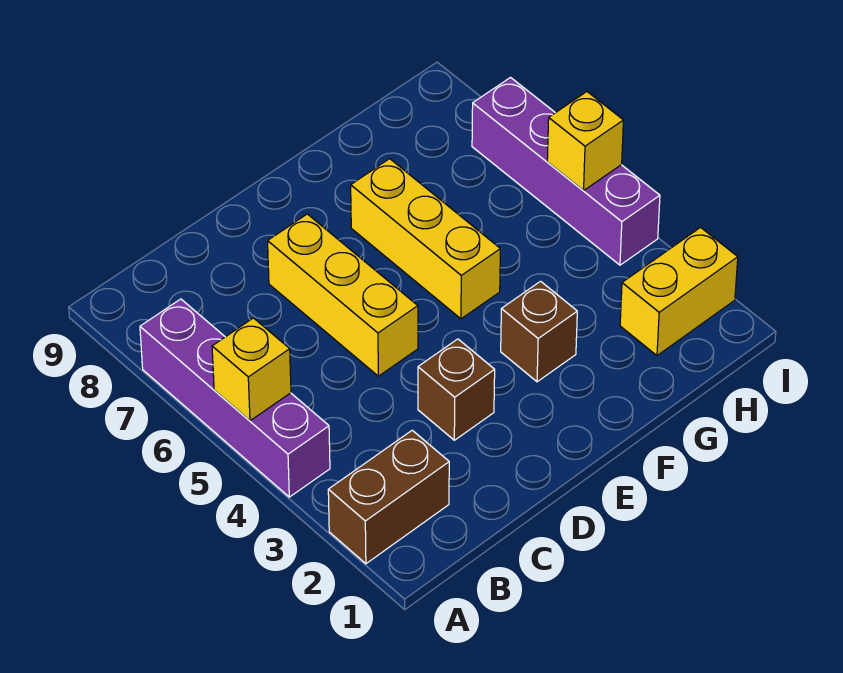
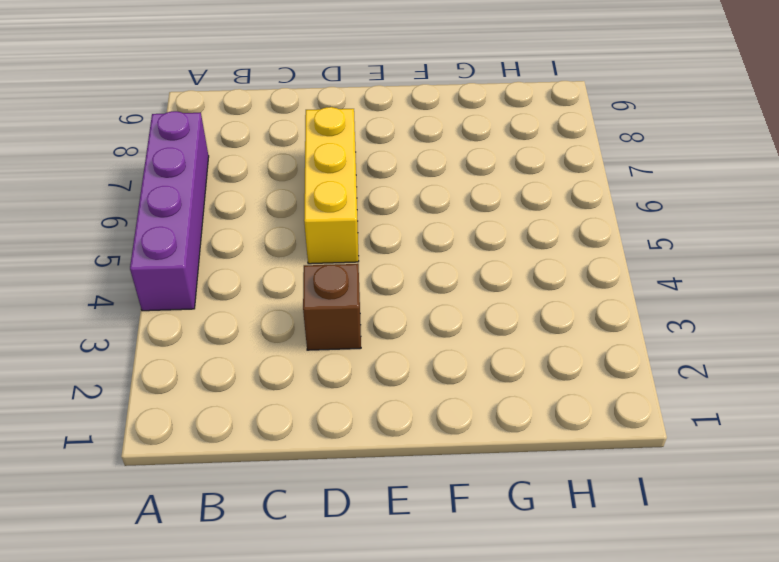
none -> brown brick A2:B2 level 1
none -> brown brick F3 level 1

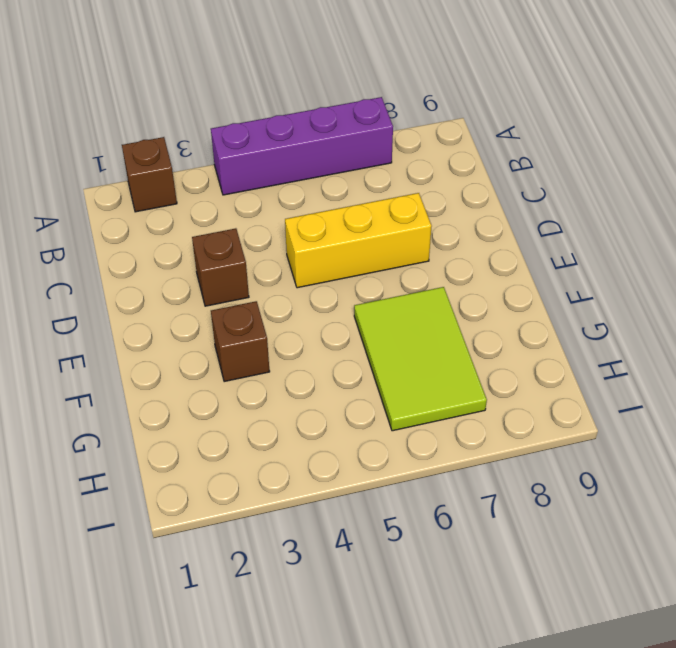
brown brick A2 level 1 -> brown brick A2:B2 level 1
lime tile F6:H7 level 1 -> yellow brick F5:F7 level 1
none -> yellow brick H2:I2 level 1
none -> purple brick I4:I7 level 1

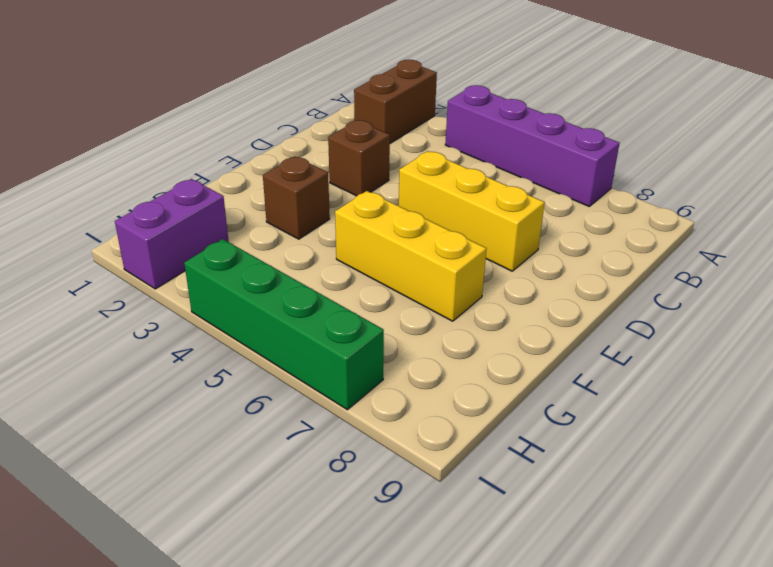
purple brick H2:I2 level 1 -> yellow brick H2:I2 level 1
green brick I4:I7 level 1 -> purple brick I4:I7 level 1
none -> yellow brick A5 level 2
none -> yellow brick I5 level 2

